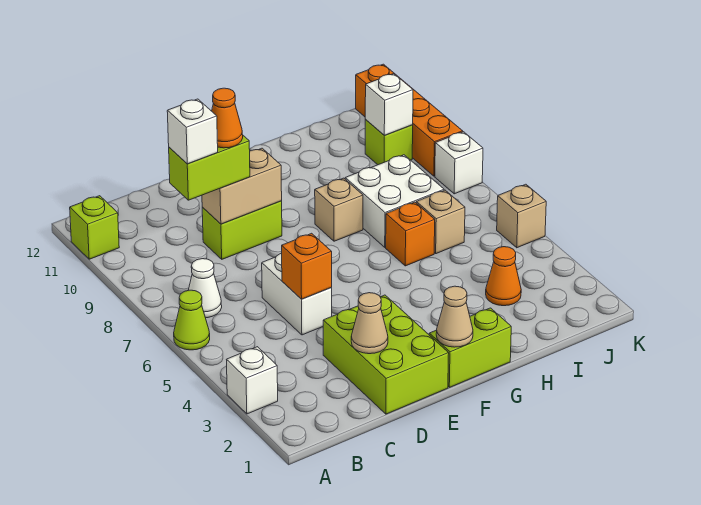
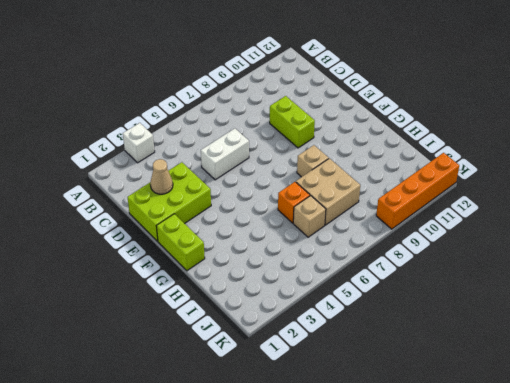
tan brick H7:I8 level 1 -> white brick H7:I8 level 1
none -> lime cone A6 level 1
none -> lime brick A11 level 1
none -> white cone B7 level 1

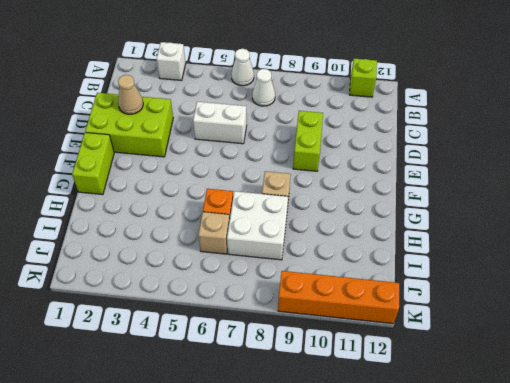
white cone A6 level 1 -> lime cone A6 level 1
none -> orange cone I3 level 1
none -> lime brick J10 level 1
none -> tan brick K5 level 1

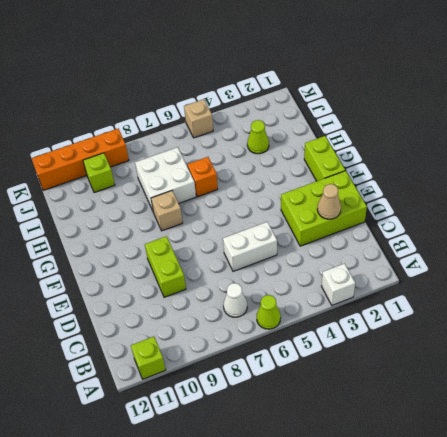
lime cone I3 level 1 -> orange cone I3 level 1
none -> tan brick I6 level 1
none -> white brick K8 level 1
none -> orange brick D5 level 2

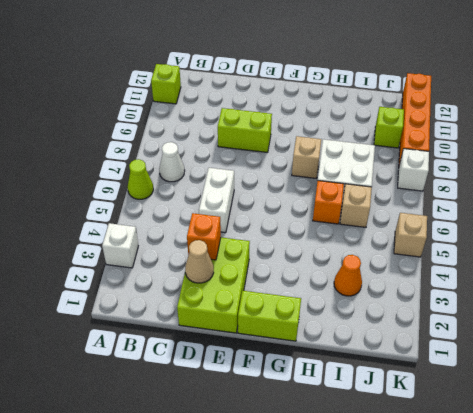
orange brick D3 level 2 -> orange brick D5 level 2
none -> tan brick D9:E9 level 2
none -> tan cone F1 level 2
none -> white brick J10 level 2

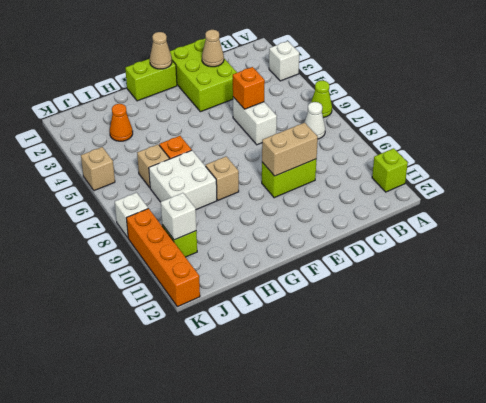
none -> lime brick C9:D9 level 3
none -> white brick C9 level 4
none -> orange cone D9 level 4

